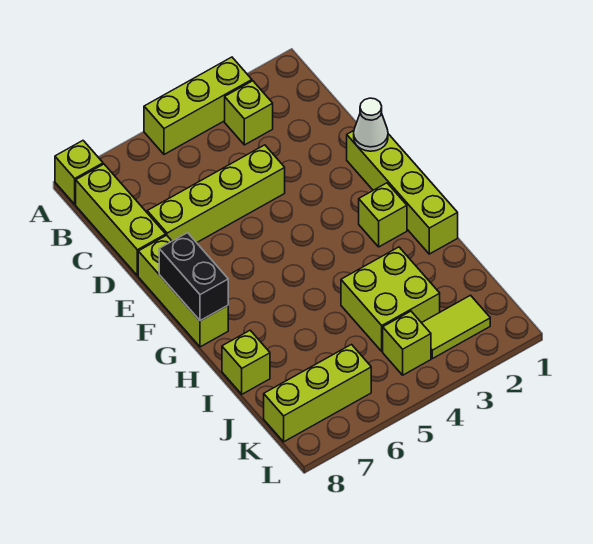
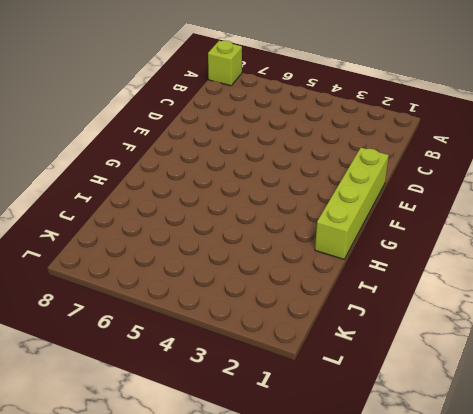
none -> lime brick A3:A5 level 1
none -> lime brick B3 level 1
none -> lime brick B8:D8 level 1

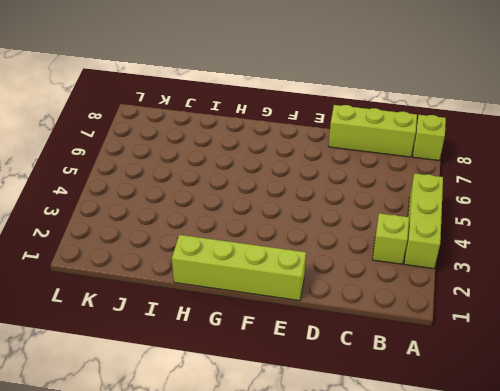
none -> lime brick D4:D7 level 1
none -> lime brick E8:G8 level 1
none -> lime brick G2 level 1

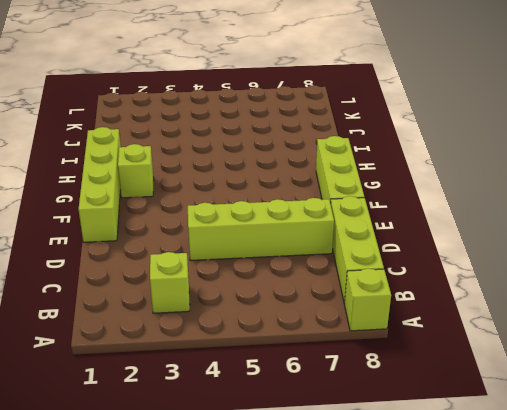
none -> lime brick A3:A5 level 1
none -> lime brick I3:J4 level 1
none -> lime brick I8 level 1

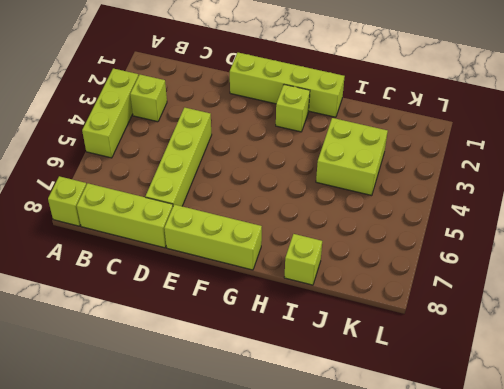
none -> lime tile K2:K3 level 1
none -> lime brick K4 level 1
none -> lime brick K6:K8 level 1

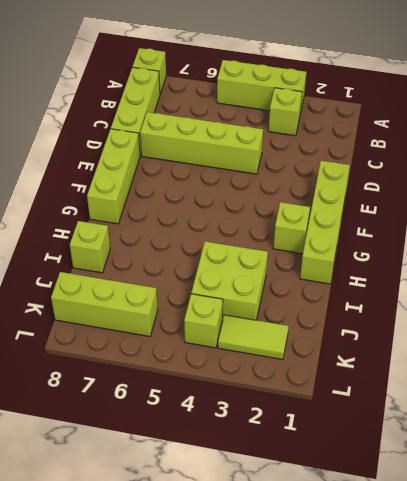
none -> white cone E1 level 2
none -> black brick F8:G8 level 2

